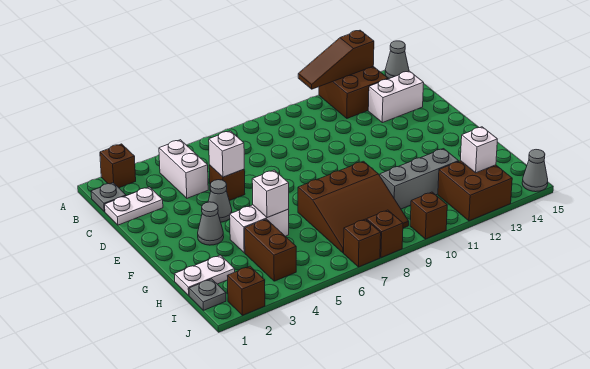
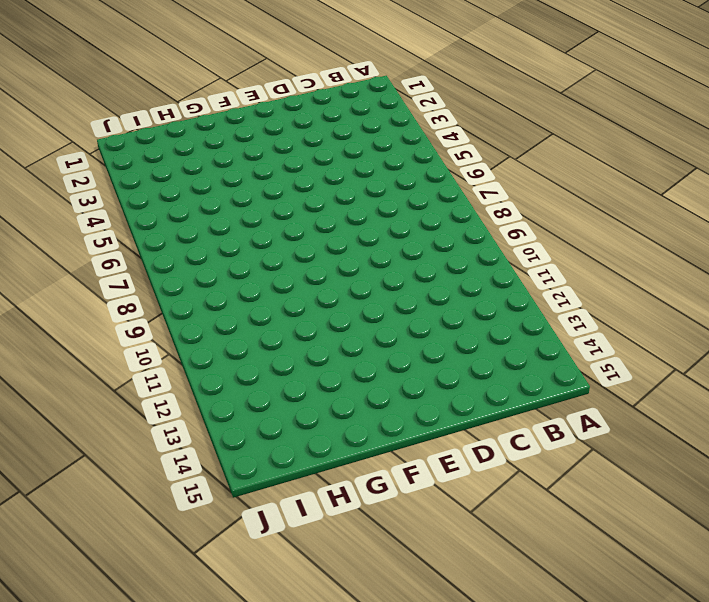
none -> brown brick A2 level 1
none -> brown brick A12:B13 level 1
none -> grey cone A15 level 1

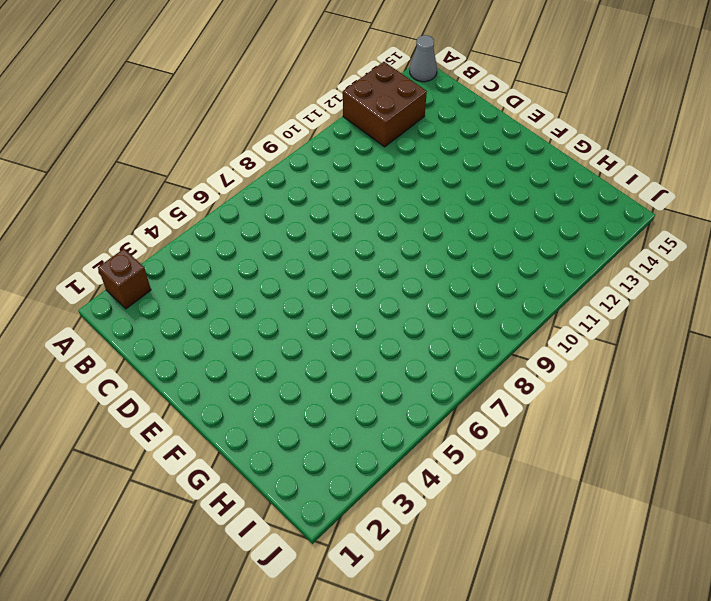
none -> grey plate B1 level 1
none -> white brick B4:C4 level 1
none -> white plate C1:C2 level 1

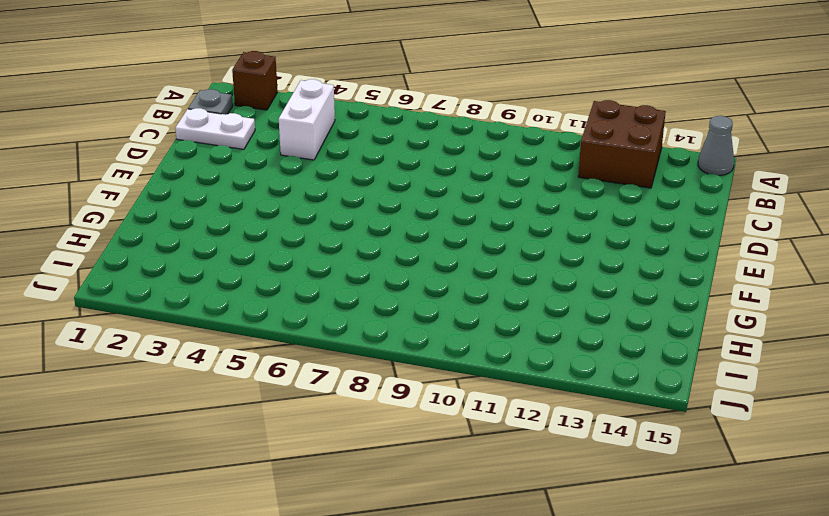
none -> white brick C13:C14 level 1
none -> brown brick D5 level 1
none -> grey cone E4 level 1

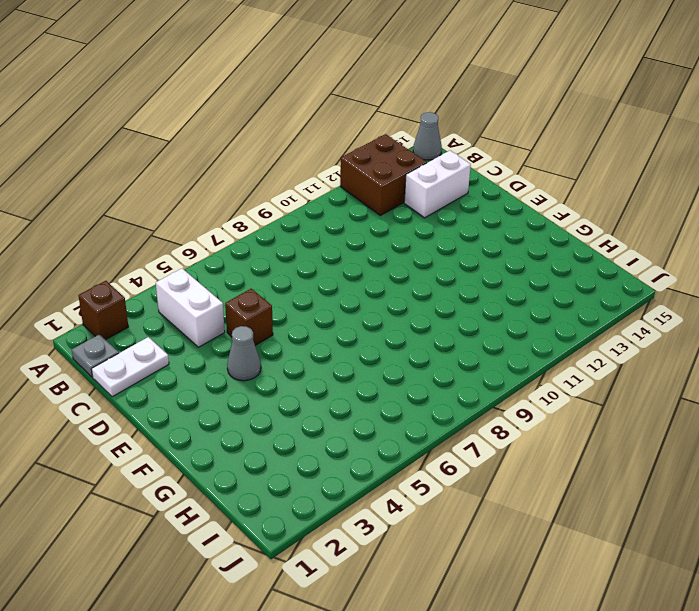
none -> grey cone F3 level 1
none -> white brick G4:G5 level 1
none -> brown slope G7:I9 level 1 top G

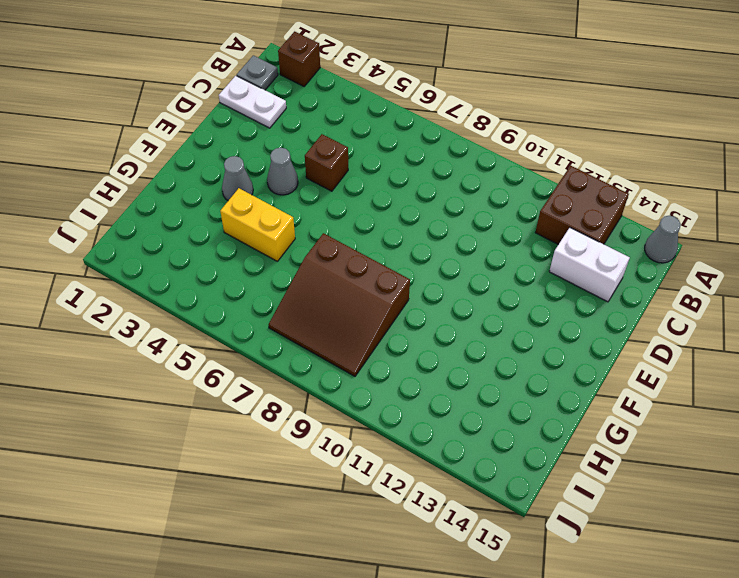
yellow brick G4:G5 level 1 -> white brick G4:G5 level 1
none -> white brick B4:C4 level 1
none -> white plate H1:H2 level 1
none -> brown brick H4:I4 level 1

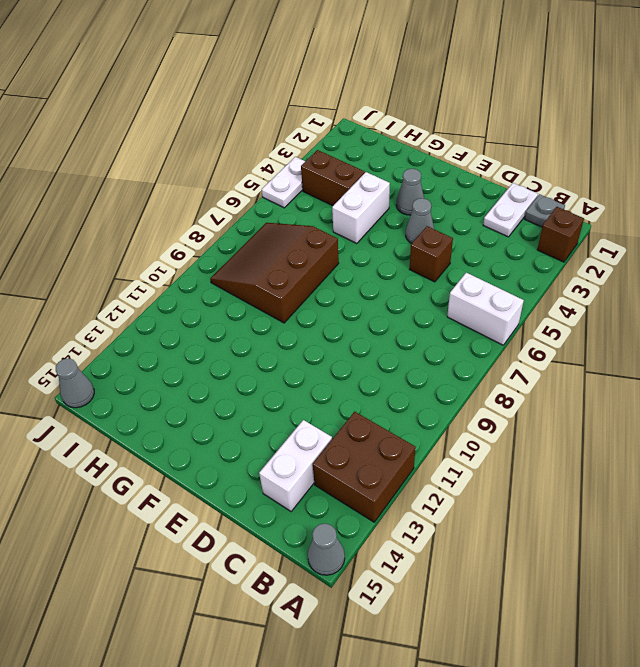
white brick A6:B6 level 1 -> white brick B4:C4 level 1
white plate J4:J5 level 1 -> white plate H1:H2 level 1
none -> grey brick H10:H12 level 1
none -> grey plate I1 level 1
none -> brown brick I12:J13 level 1

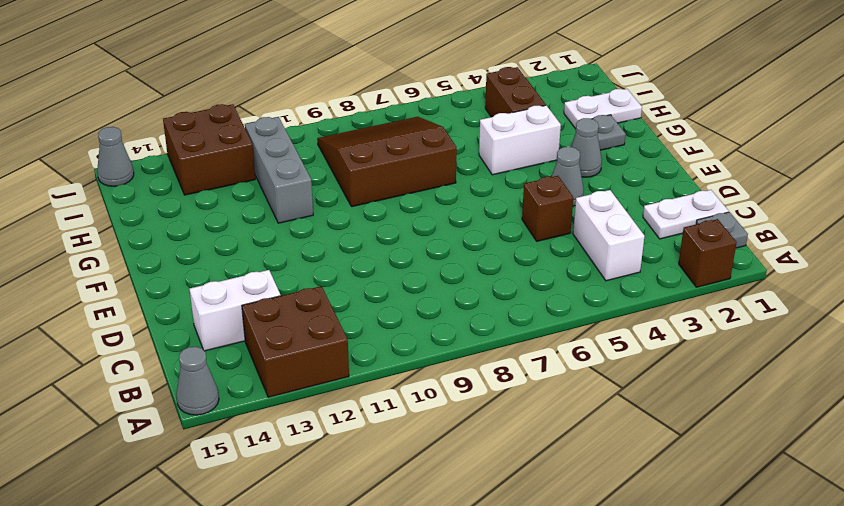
grey plate G2 level 1 -> grey plate I1 level 1
grey brick G11:I11 level 1 -> grey brick H10:H12 level 1
none -> brown brick J2 level 1
none -> brown brick J7 level 1
none -> brown brick J8 level 1

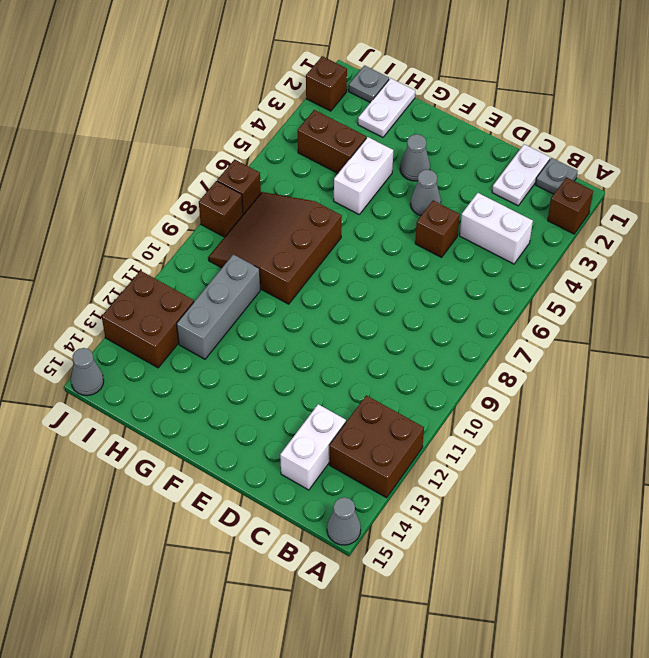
none -> brown brick J10 level 1
none -> brown slope A11:A13 level 2 top 13
none -> white brick D5 level 2

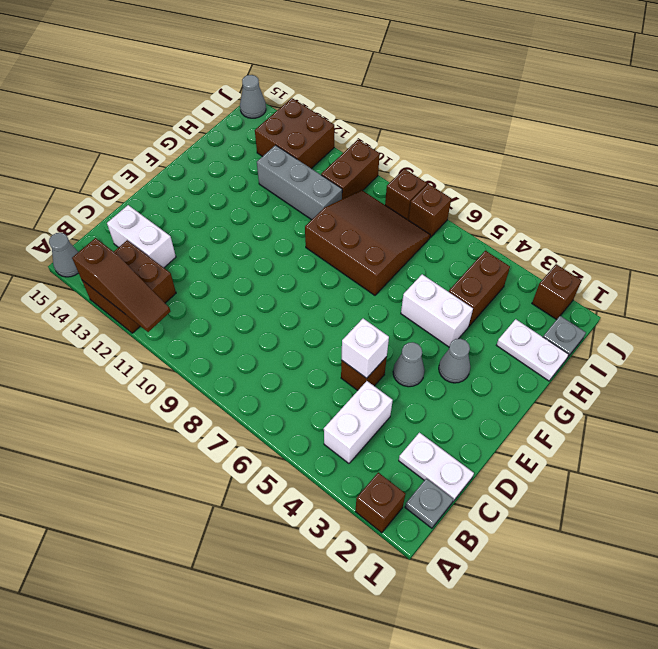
brown brick I10:J10 level 1 -> brown brick J10 level 1
none -> white brick G5 level 2
none -> white brick I13 level 2

